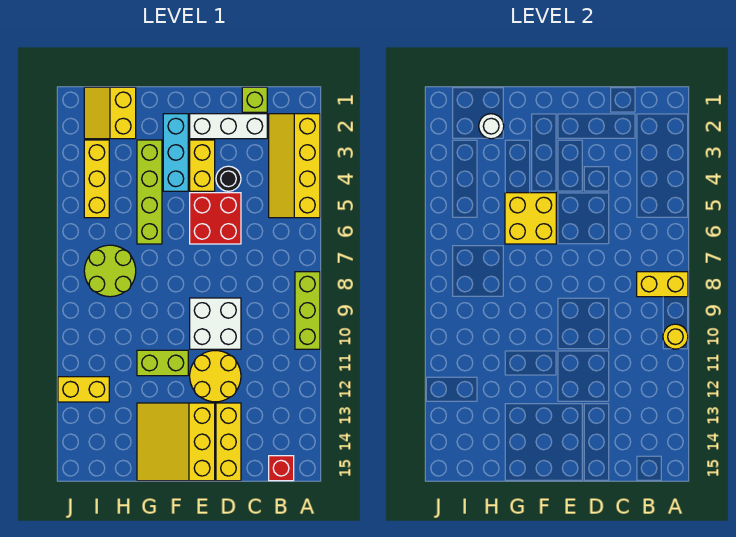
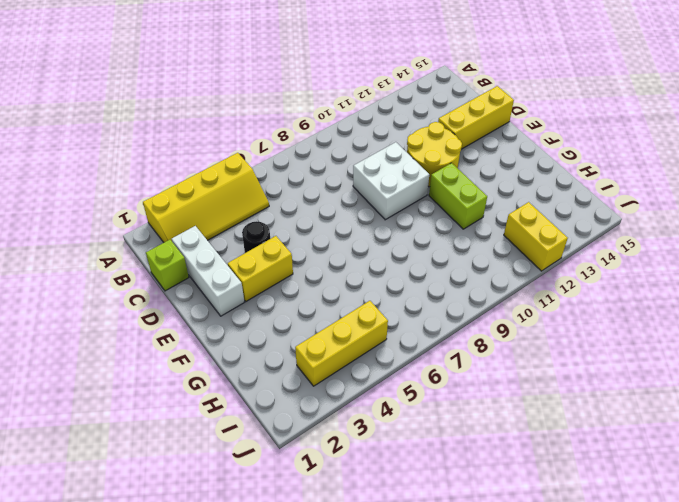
none -> lime brick A8:A10 level 1
none -> red brick B15 level 1
none -> red brick D5:E6 level 1

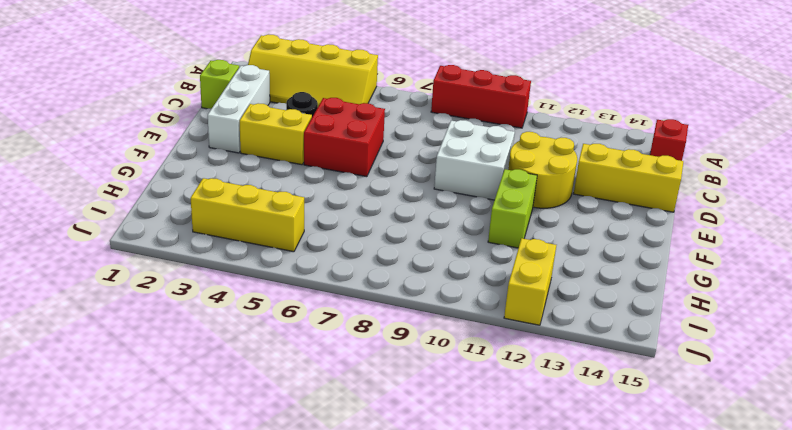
red brick A8:A10 level 1 -> lime brick A8:A10 level 1
none -> yellow slope E13:G15 level 1 top E
none -> cyan brick F2:F4 level 1
none -> lime brick G3:G6 level 1

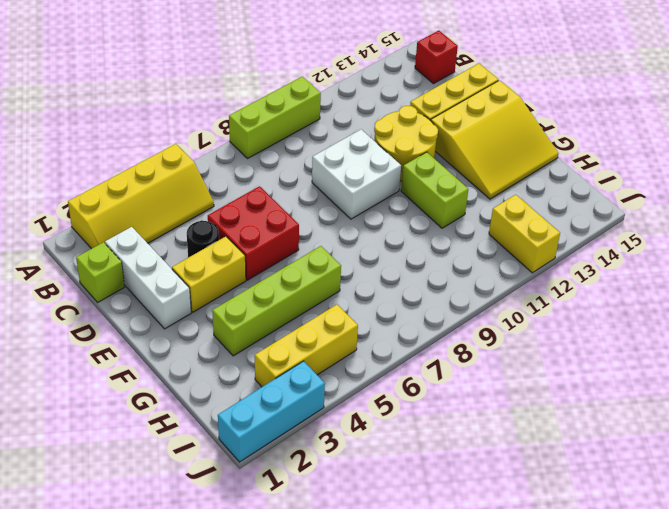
cyan brick J1:J3 level 1 -> cyan brick F2:F4 level 1
none -> yellow slope H1:I2 level 1 top H
none -> lime round brick H7:I8 level 1
none -> yellow brick A8:B8 level 2

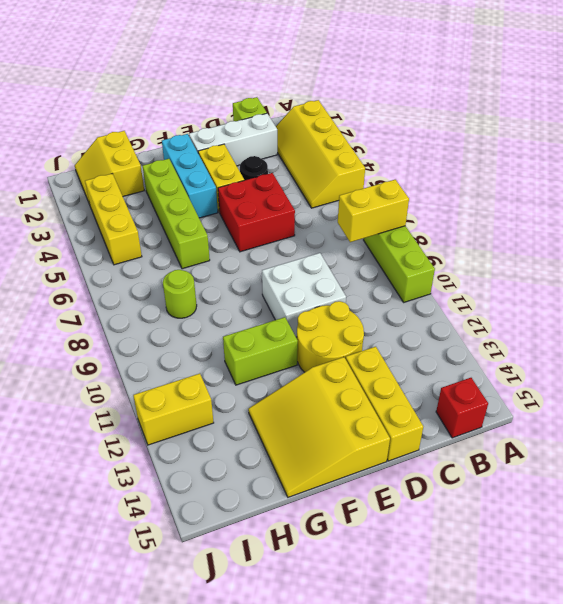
lime round brick H8 level 1 -> lime round brick H7:I8 level 1
none -> yellow round brick A10 level 2
none -> yellow brick F5:G6 level 2
none -> white round brick H2 level 2

